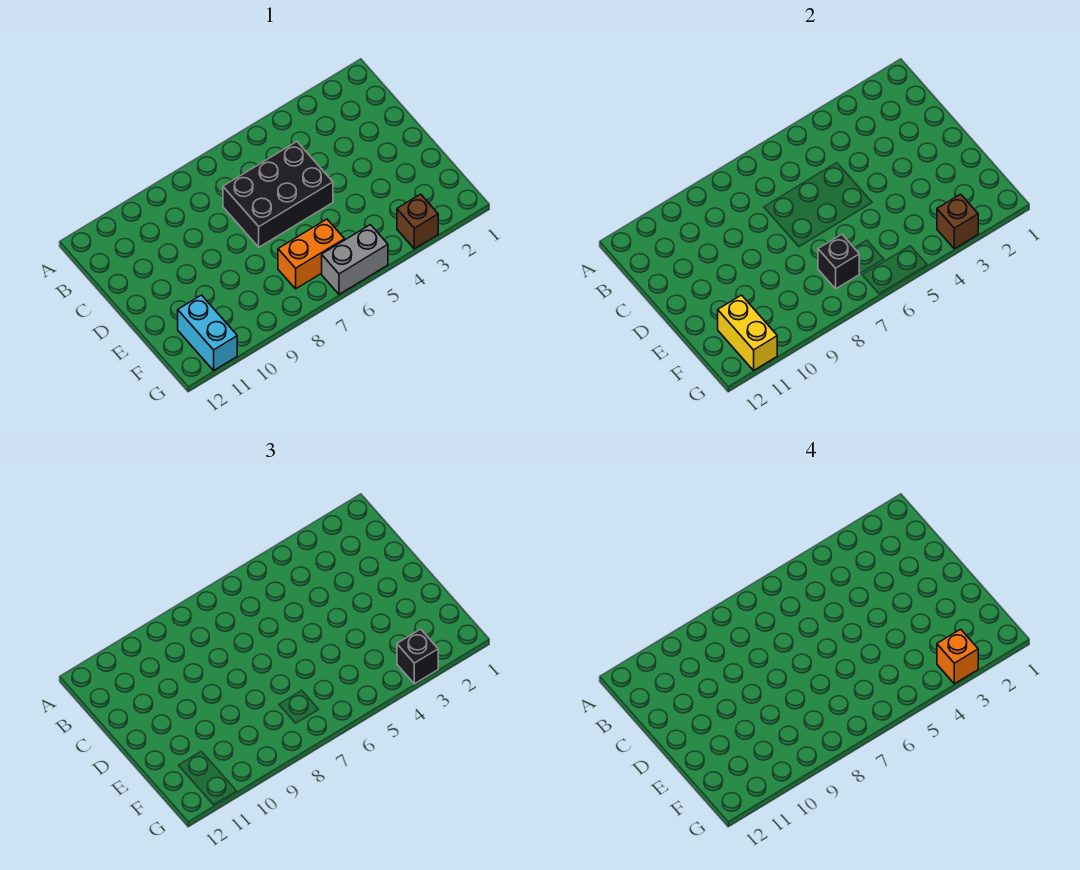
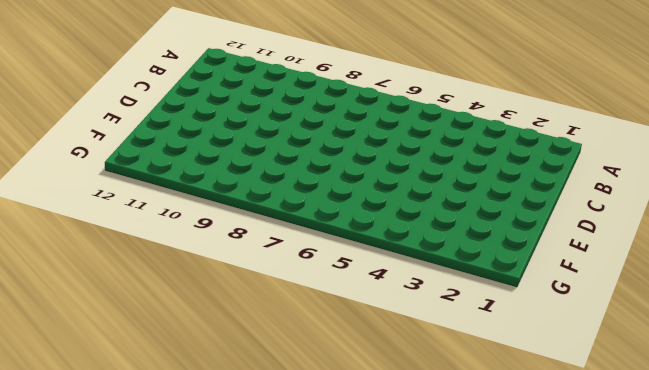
none -> black brick C5:D7 level 1
none -> orange brick F6:F7 level 1

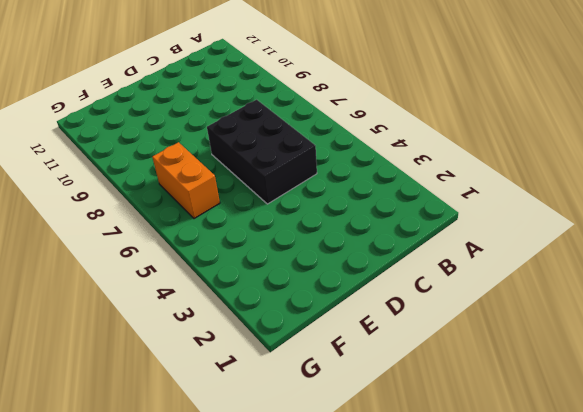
none -> cyan brick F11:G11 level 1
none -> brown brick G3 level 1

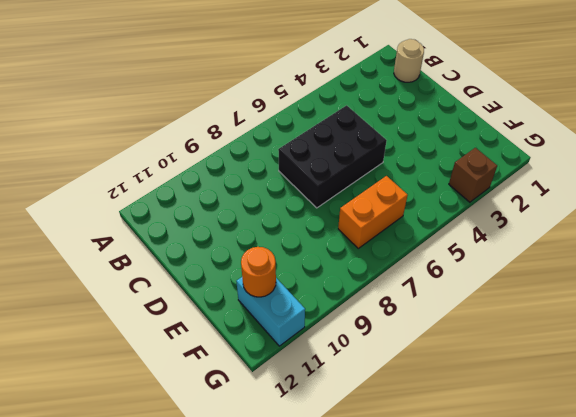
tan round brick B1 level 1 -> none
orange round brick F11 level 2 -> yellow brick F11:G11 level 2
none -> grey brick G5:G6 level 1
none -> black brick F7 level 2

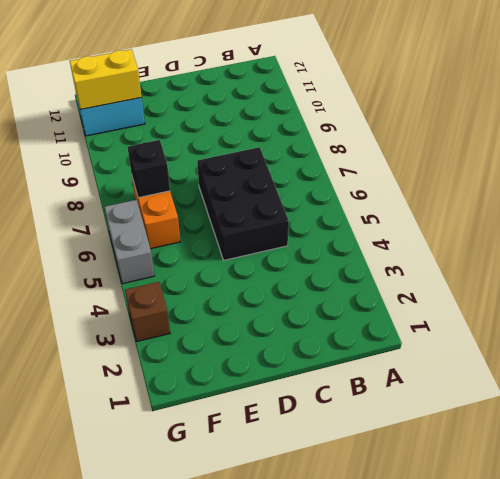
none -> brown brick G3 level 2
none -> black brick G3 level 3

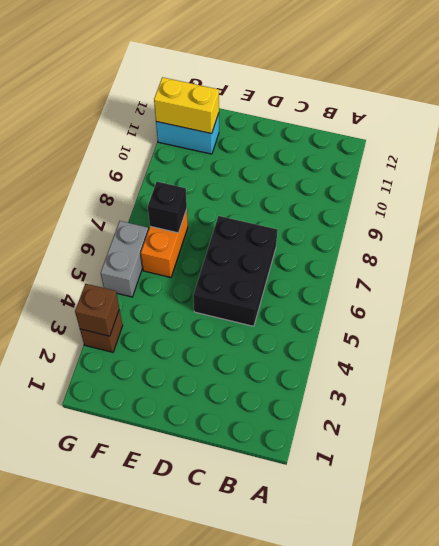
none -> black brick G3 level 3
none -> orange brick G3 level 4

